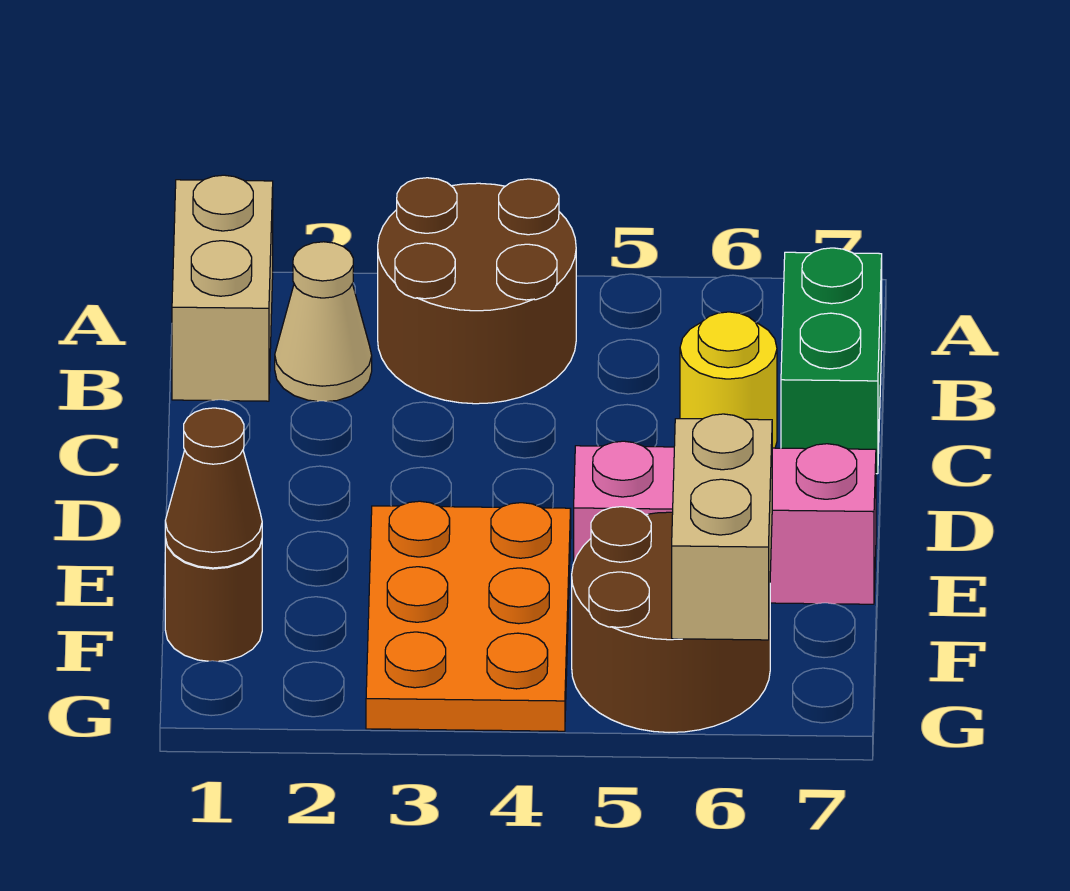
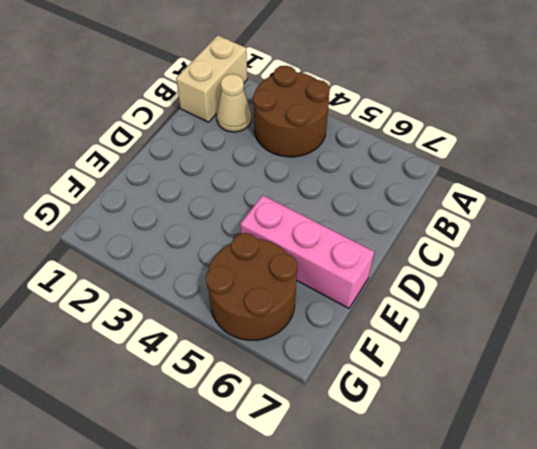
none -> green brick B7:C7 level 1
none -> yellow round brick C6 level 1

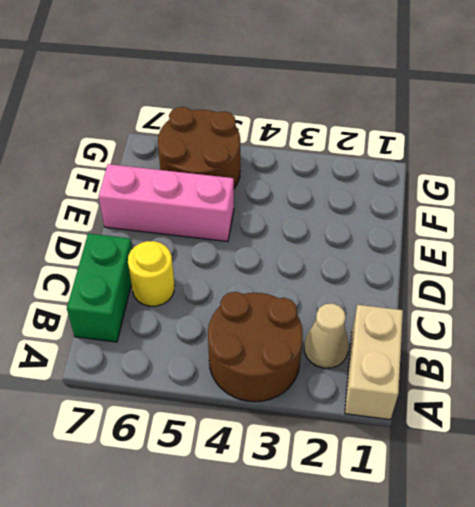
none -> orange plate E3:G4 level 1
none -> brown round brick F1 level 1

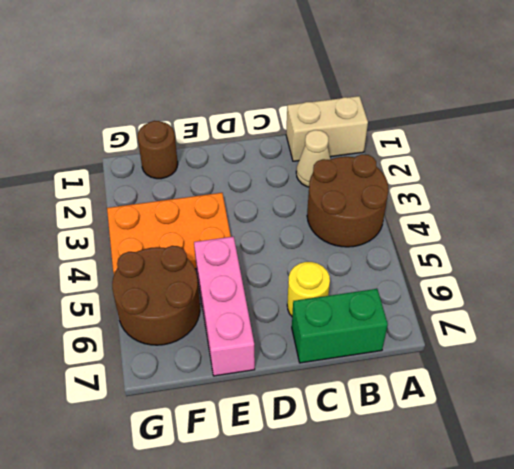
none -> brown cone F1 level 2
none -> tan brick F6:G6 level 2

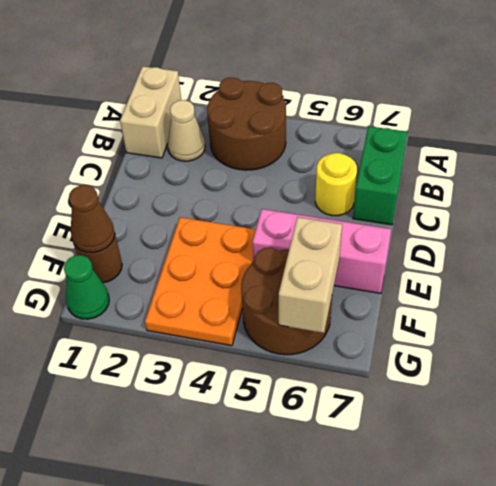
green cone G1 level 1 -> none

